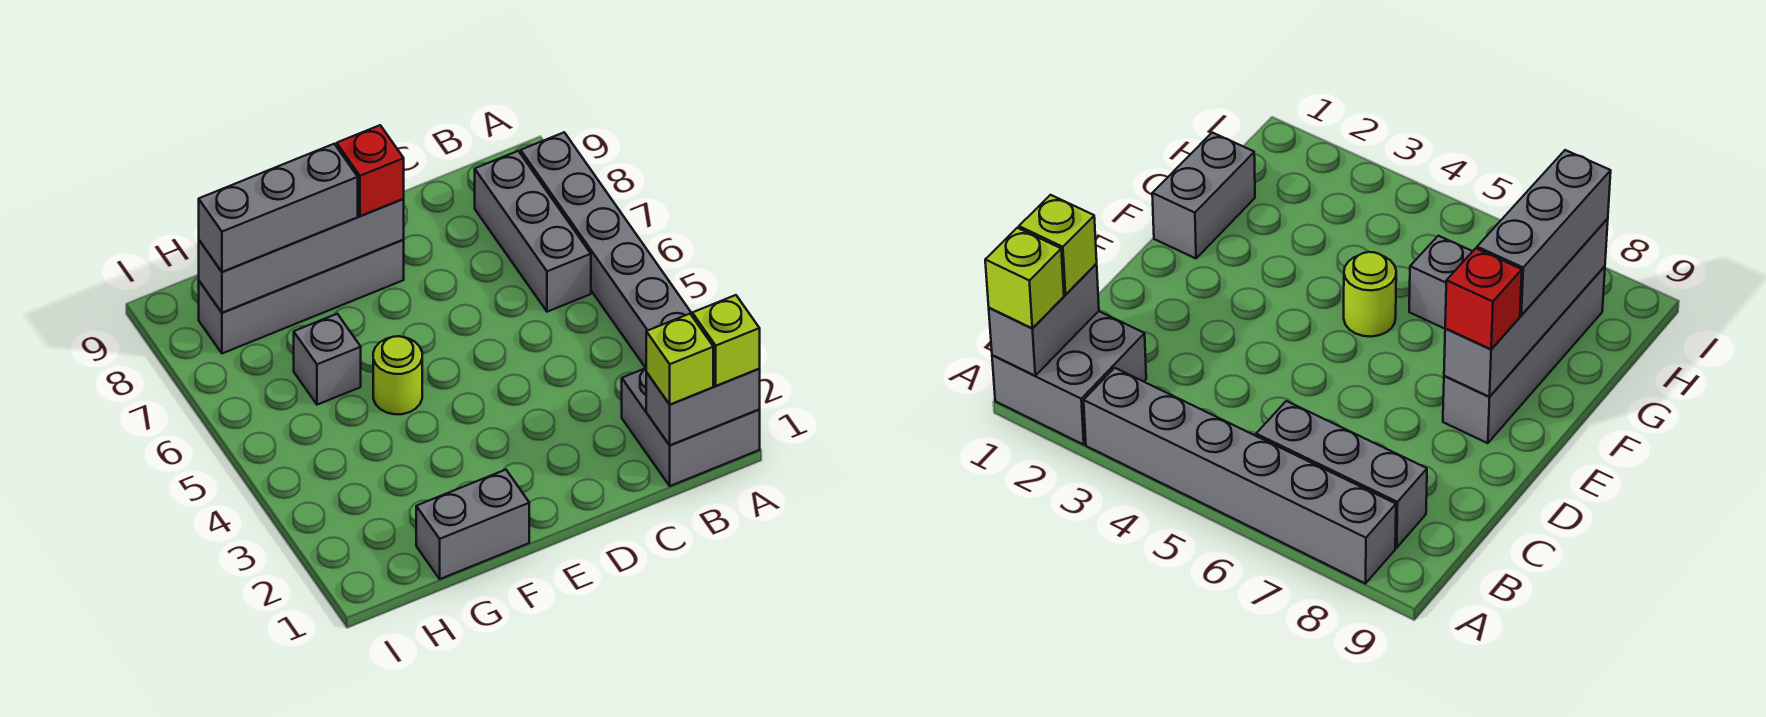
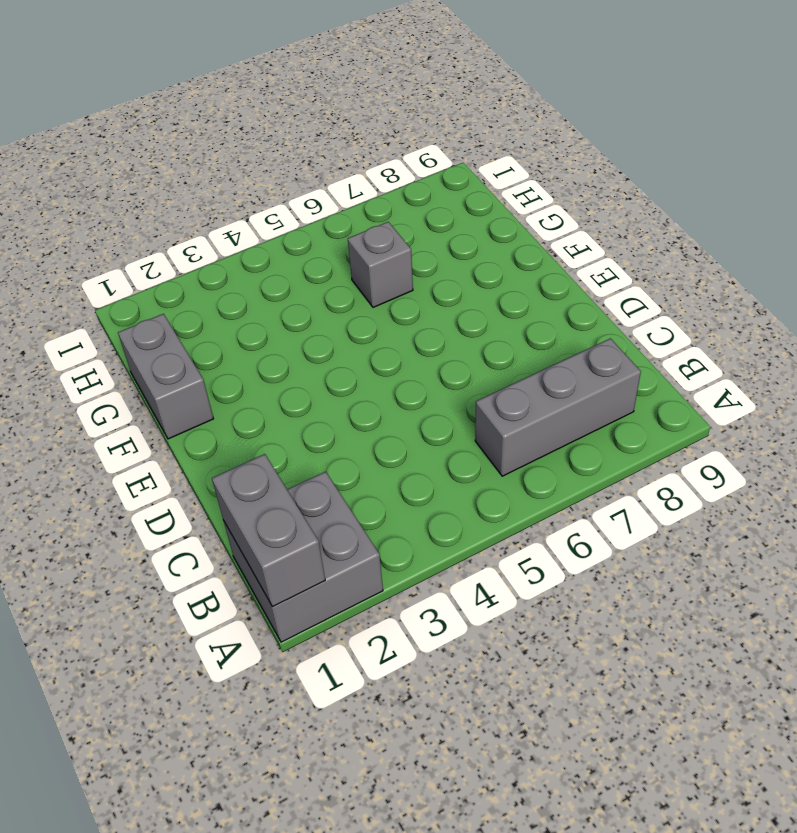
none -> grey brick A3:A8 level 1
none -> grey brick E8:H8 level 1
none -> lime round brick F5 level 1

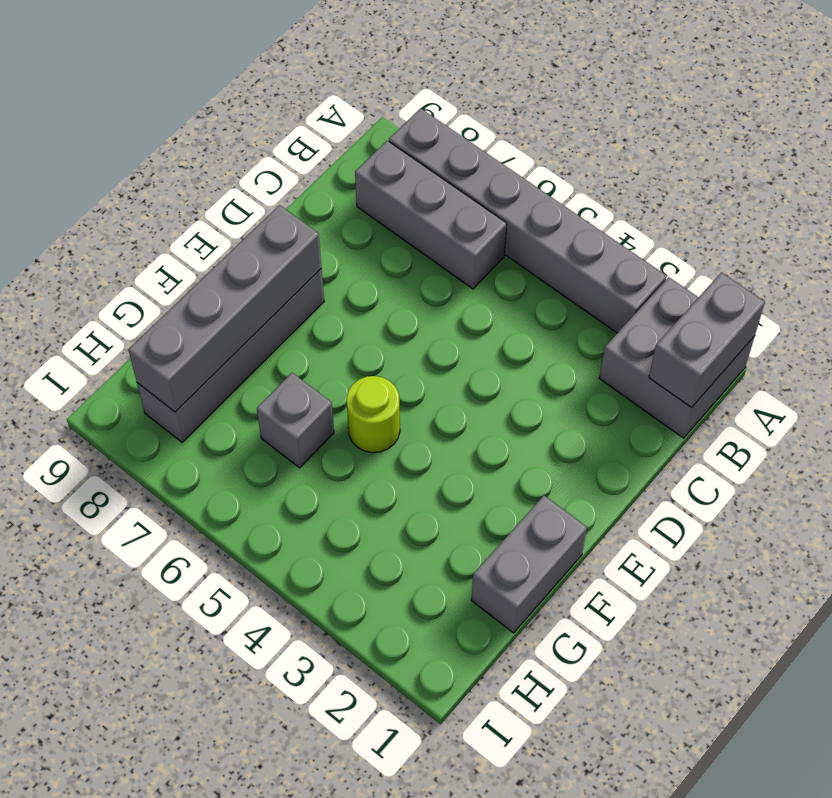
none -> lime brick A1 level 3
none -> lime brick B1 level 3
none -> red brick E8 level 3

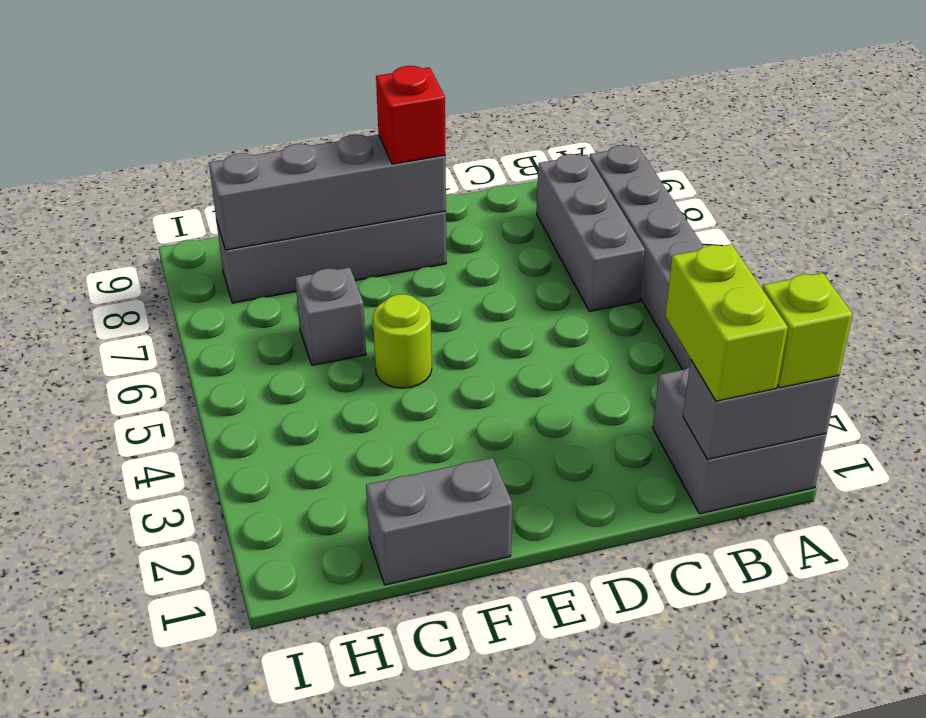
lime brick B1:B2 level 3 -> lime brick B1 level 3
none -> grey brick F8:H8 level 3

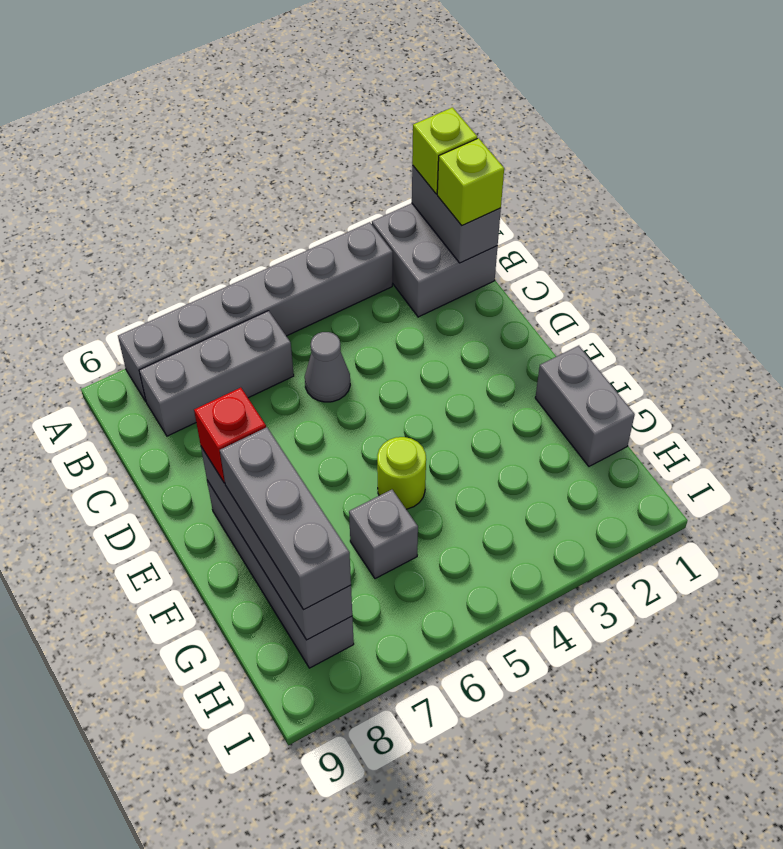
grey cone C5 level 1 -> none

